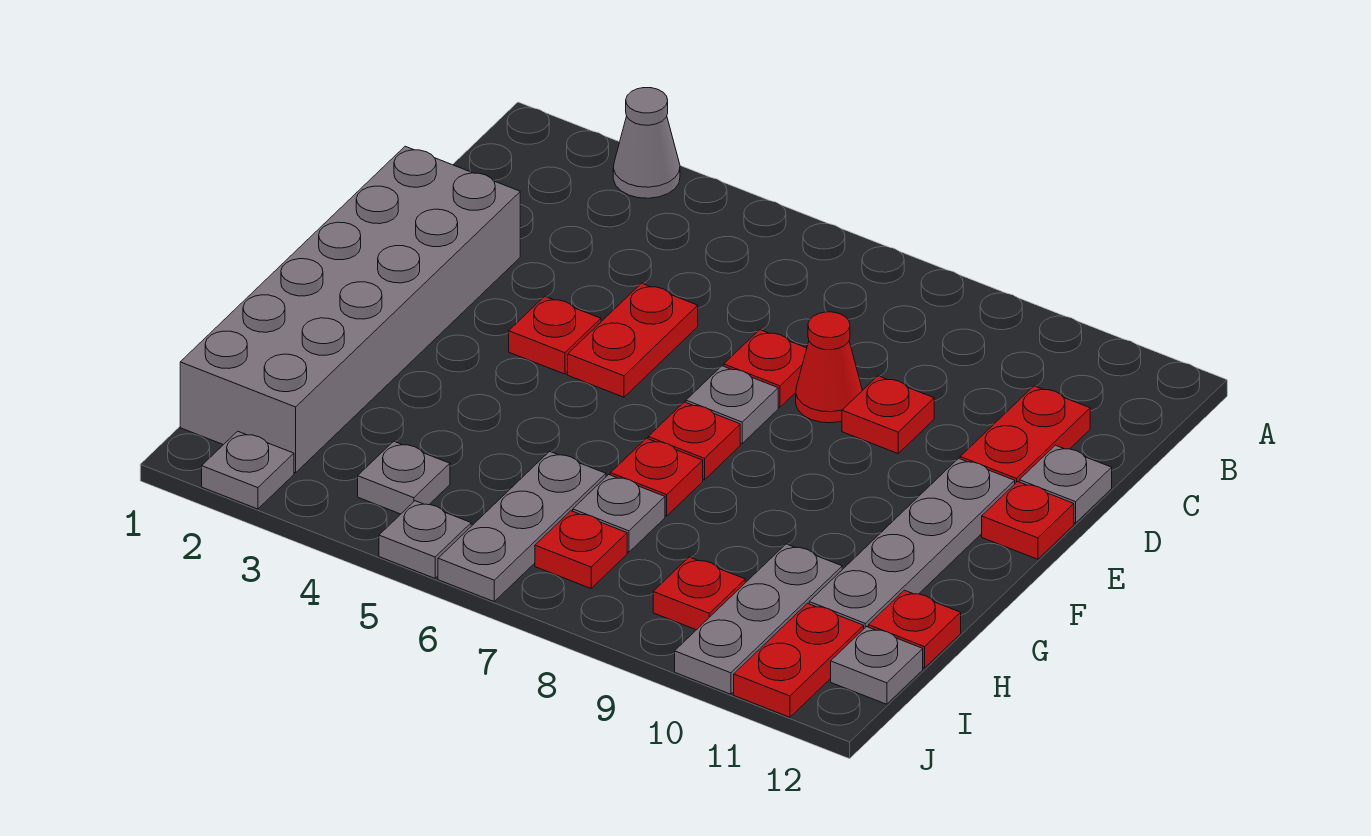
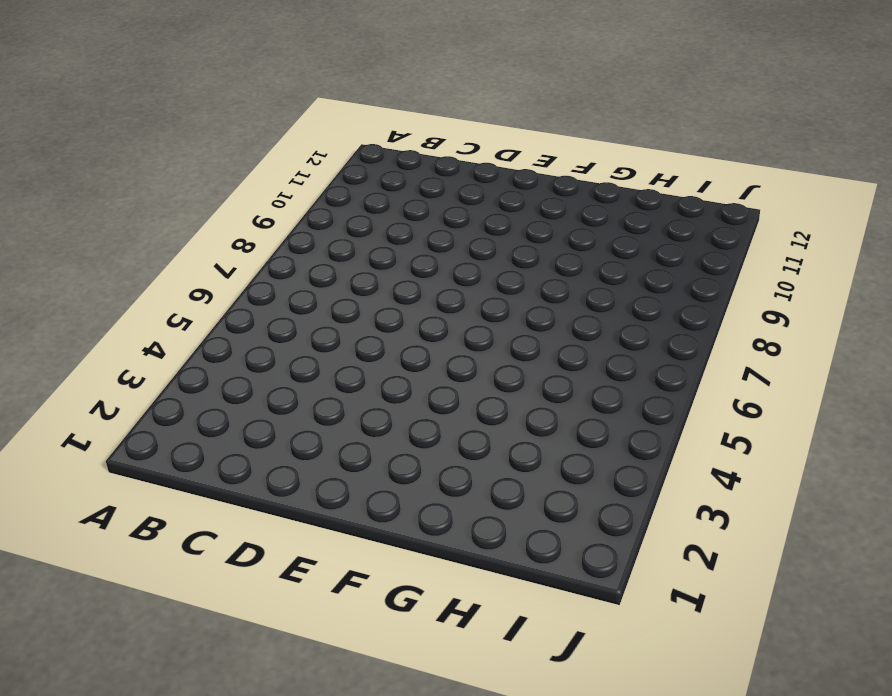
none -> grey cone A3 level 1
none -> red plate C11:D11 level 1
none -> grey brick D1:I2 level 1

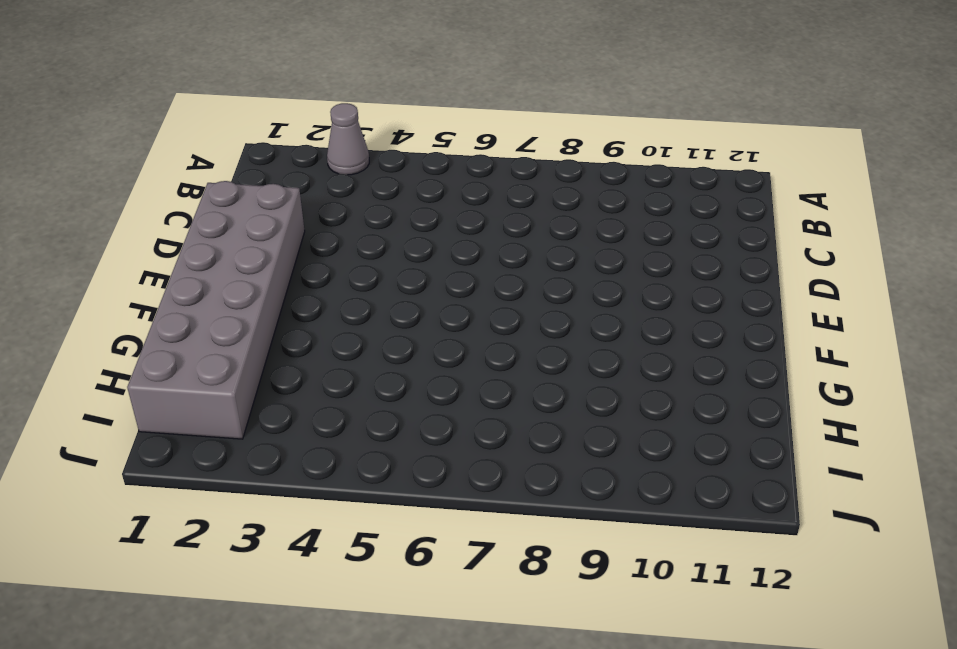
none -> red plate C11:D11 level 1
none -> red plate D5:E5 level 1
none -> red plate D7 level 1

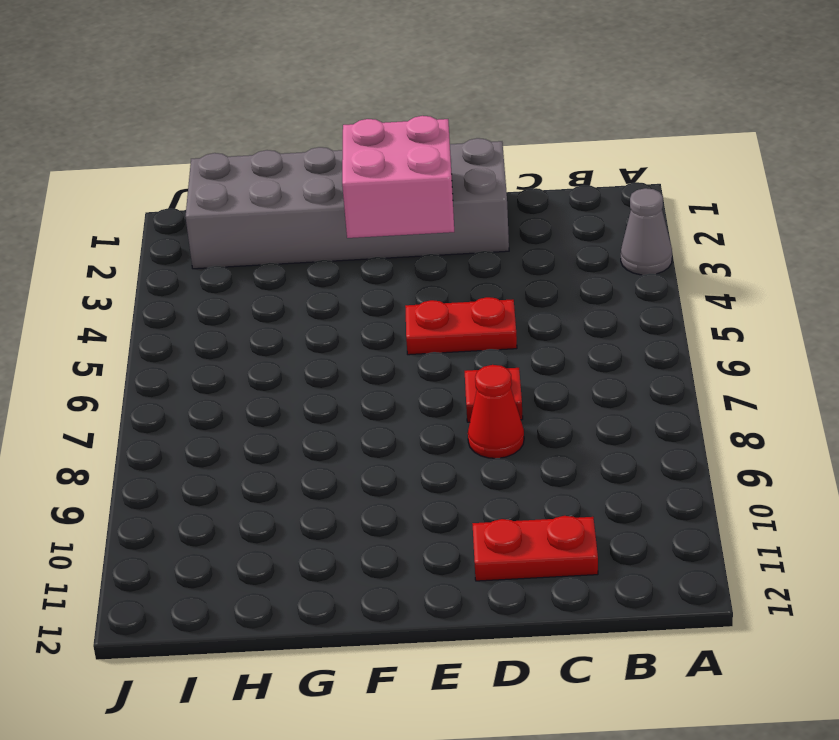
pink brick E2:F3 level 2 -> none
none -> red plate D9 level 1
none -> grey plate D12 level 1
none -> red plate E4 level 1

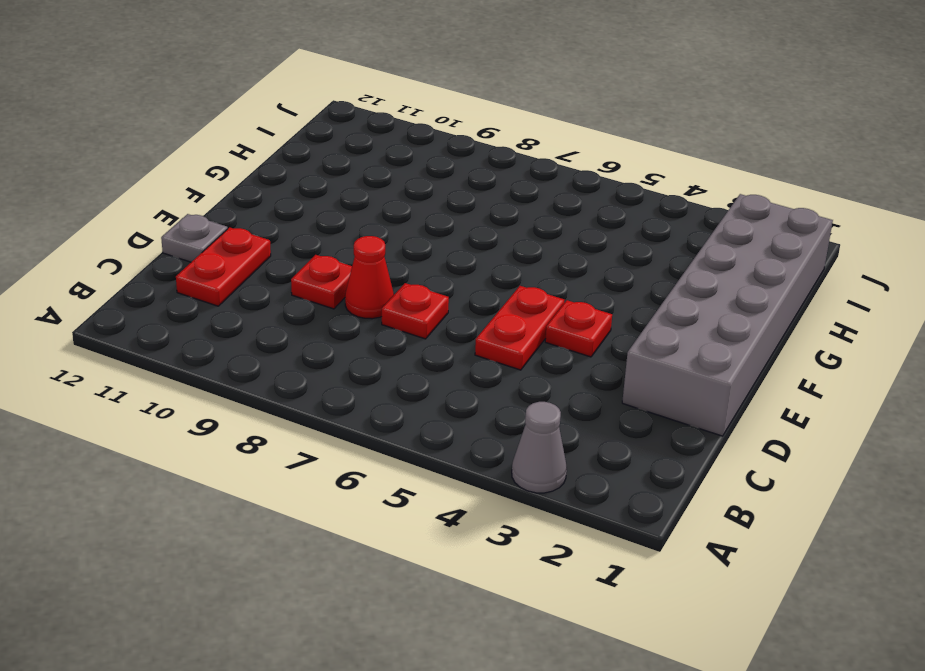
none -> grey plate E7 level 1
none -> grey plate E11:H11 level 1
none -> red plate E12 level 1

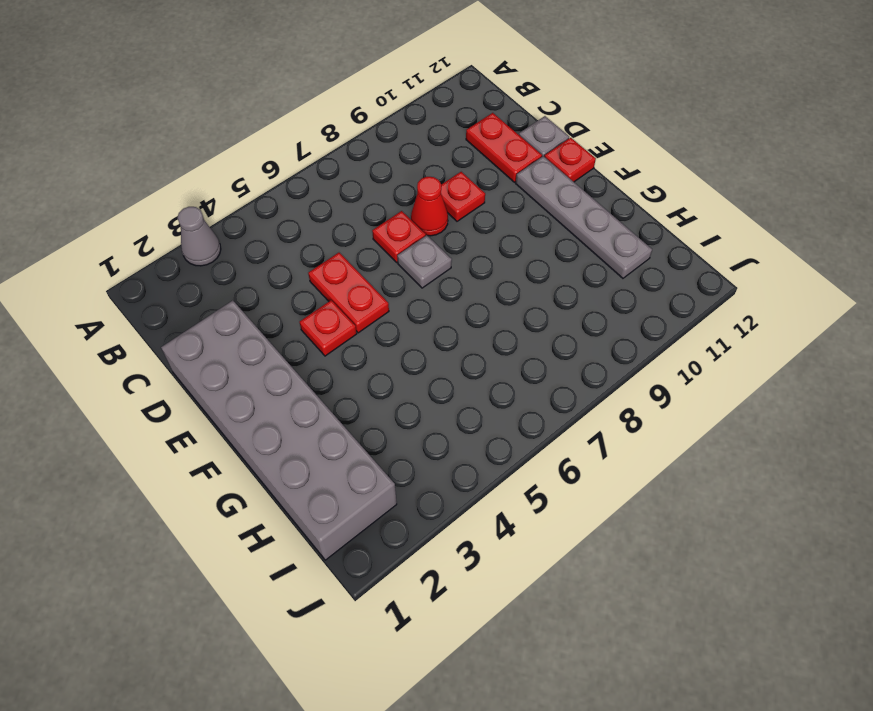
none -> red plate F7 level 1
none -> red plate G7 level 1
none -> grey plate H6:J6 level 1

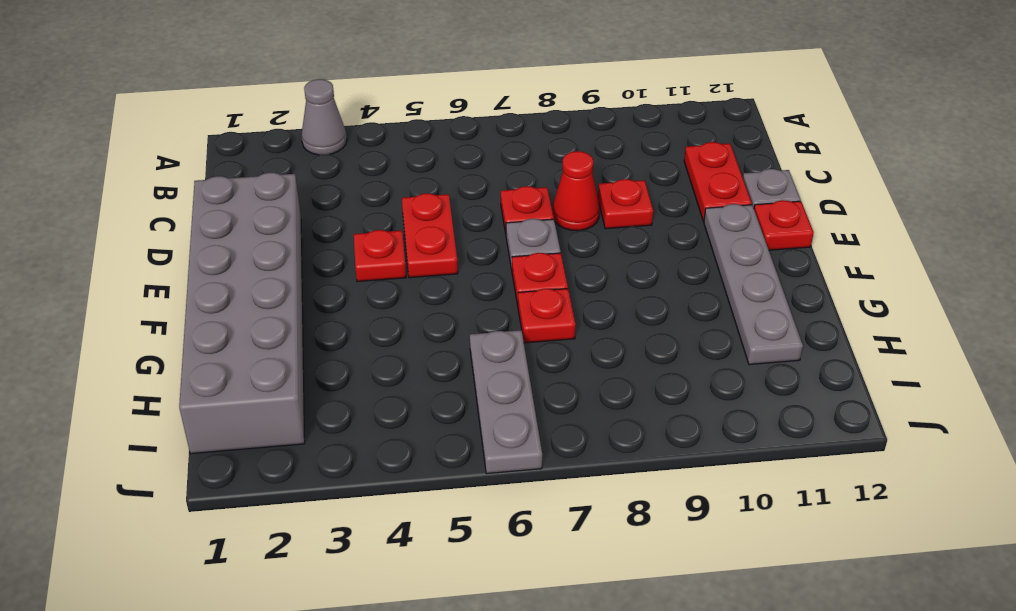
none -> grey plate H7 level 1
none -> grey plate H10:J10 level 1
none -> red plate H12 level 1

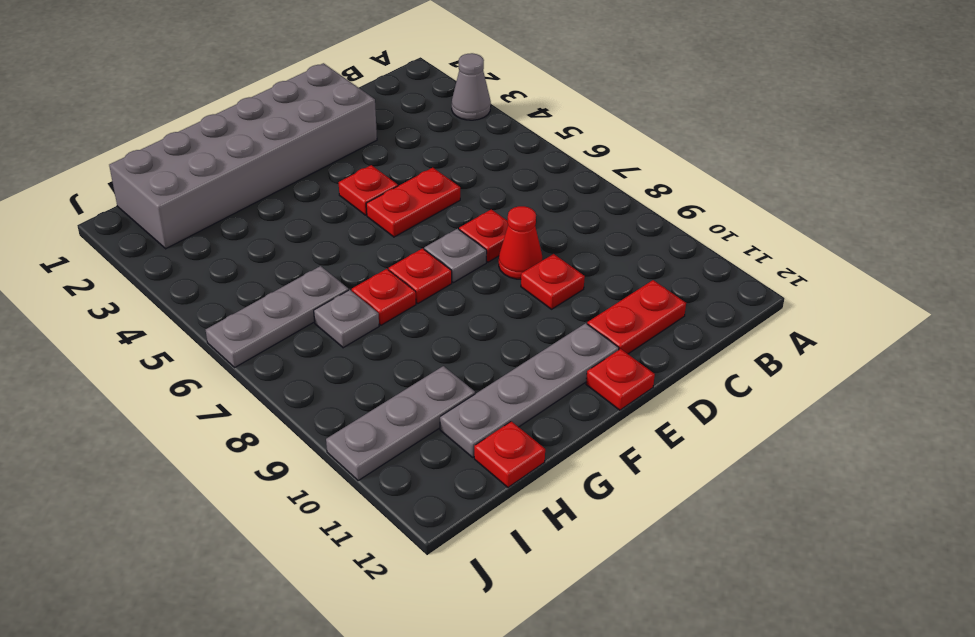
none -> grey plate D12 level 1
none -> grey plate I4 level 1
none -> red plate I7 level 1

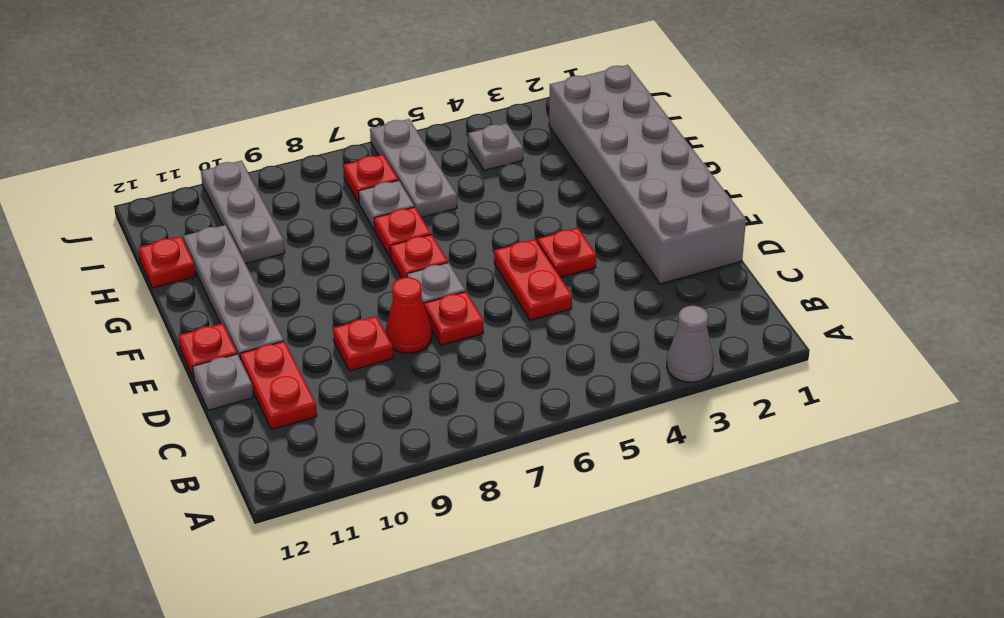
none -> red plate I9 level 1
none -> red plate I11:J11 level 1
none -> grey plate I12 level 1

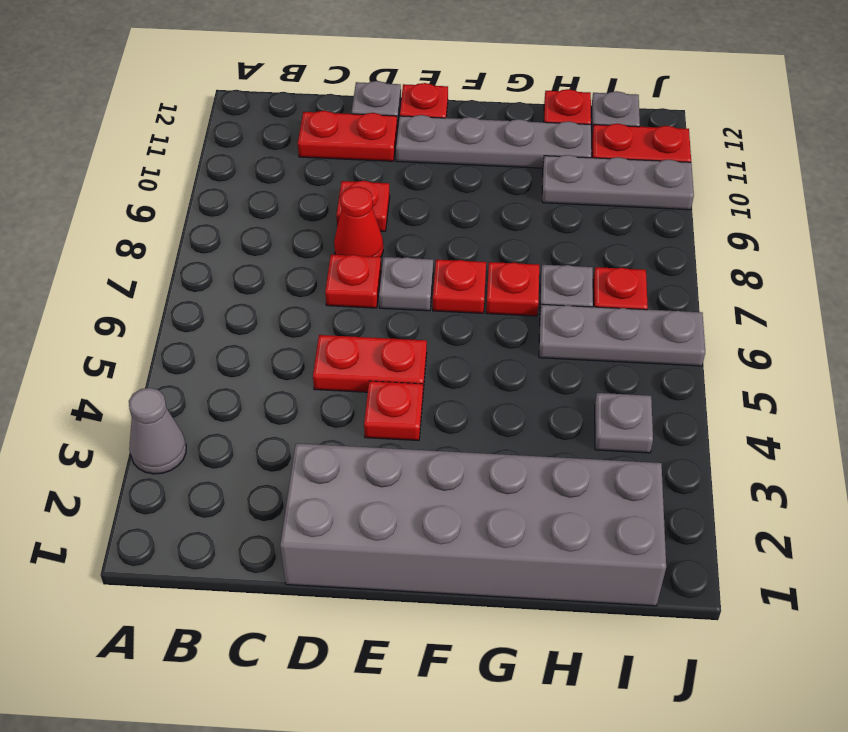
none -> red plate I9 level 1
none -> grey plate J2 level 1
none -> grey plate J5 level 1

